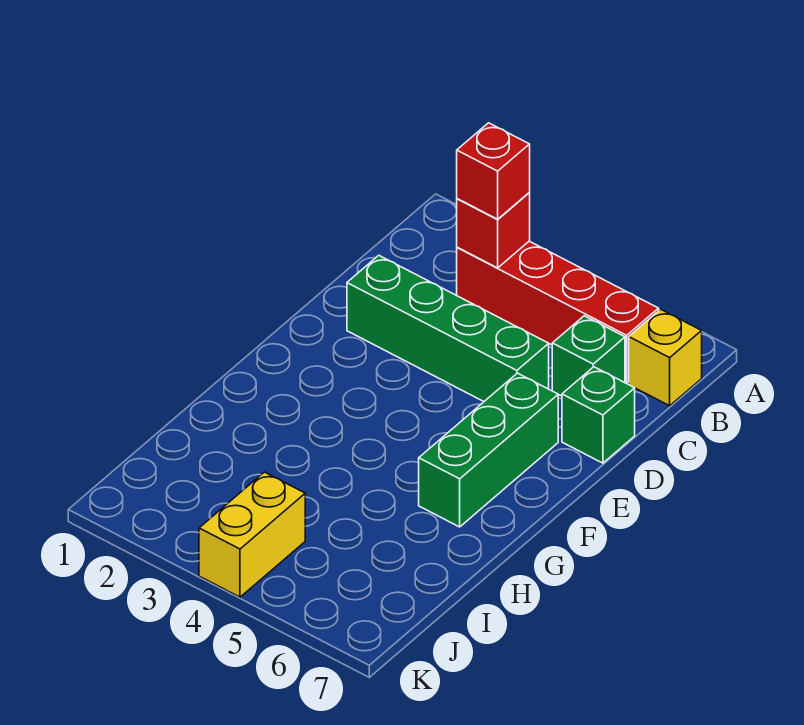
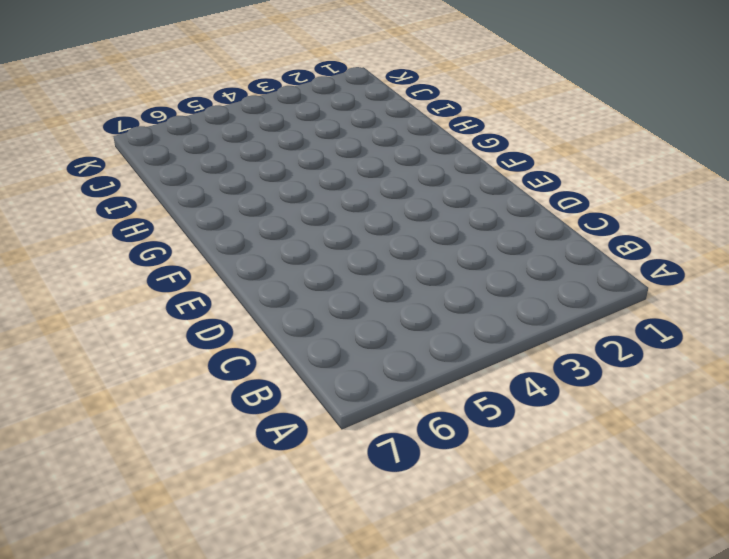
none -> red brick B3:B6 level 1
none -> yellow brick B7 level 1

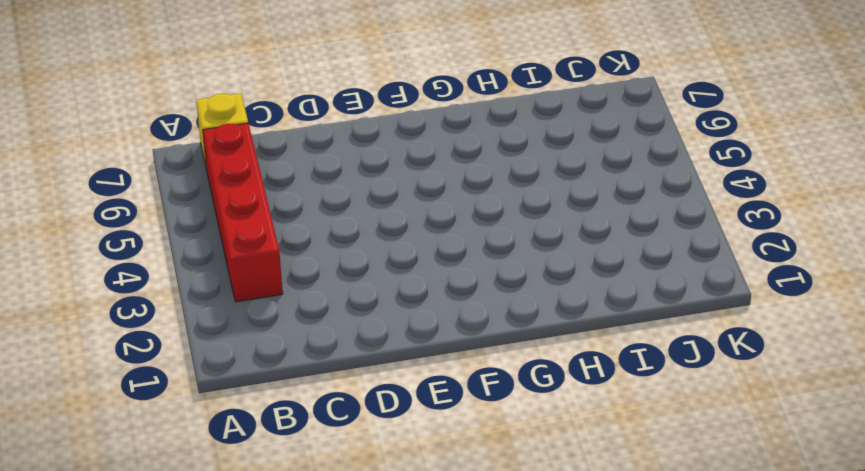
none -> green brick C6 level 1
none -> green brick D2:D5 level 1

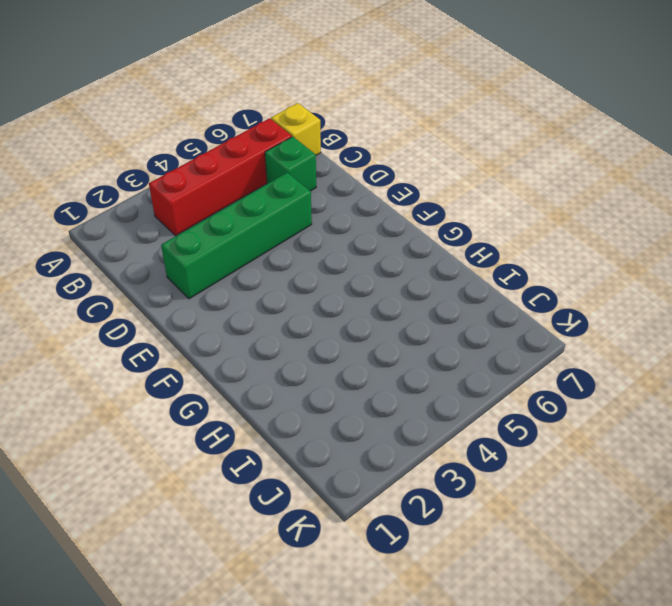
none -> green brick D7 level 1
none -> green brick E6:G6 level 1

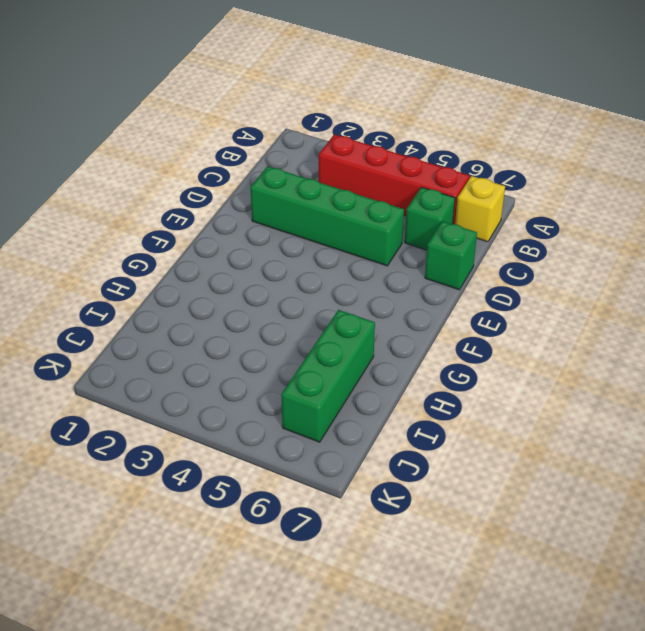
green brick H6:J6 level 1 -> green brick E6:G6 level 1
none -> yellow brick J4:K4 level 1
none -> red brick B3 level 2

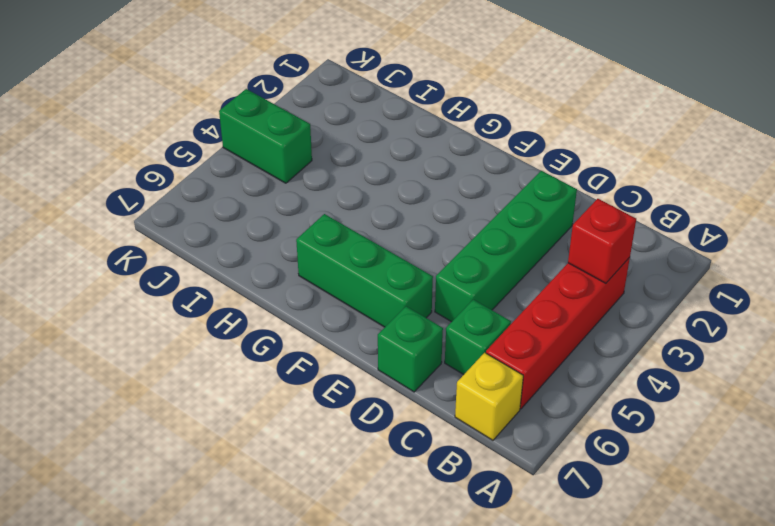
green brick J4:K4 level 1 -> yellow brick J4:K4 level 1
none -> red brick B3 level 3

